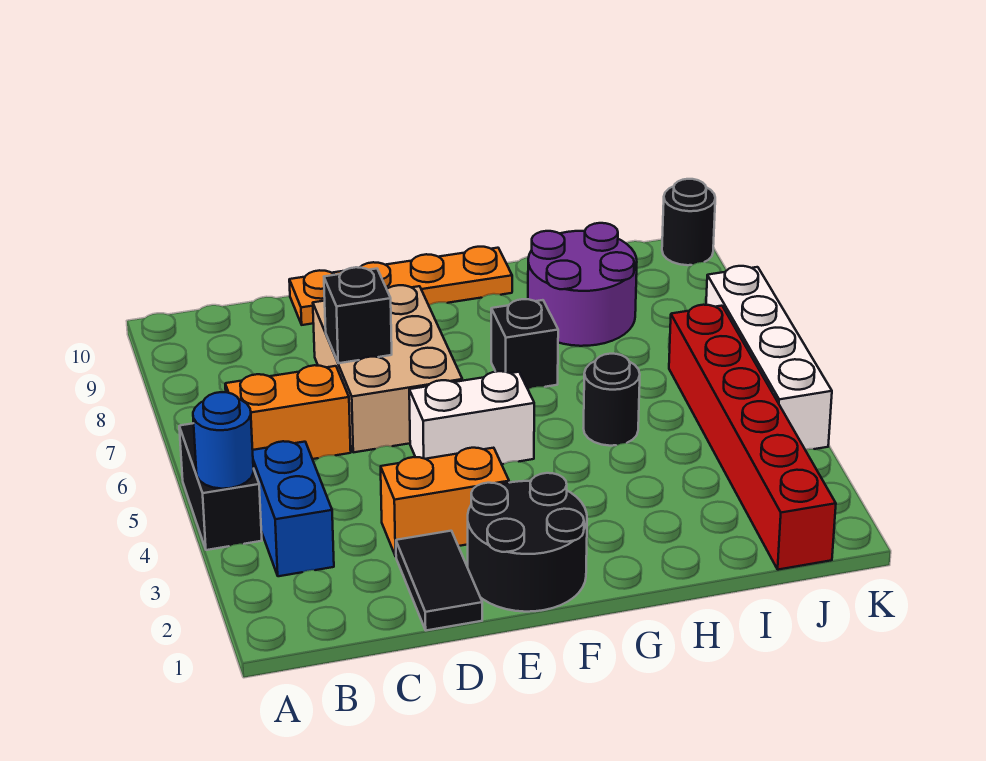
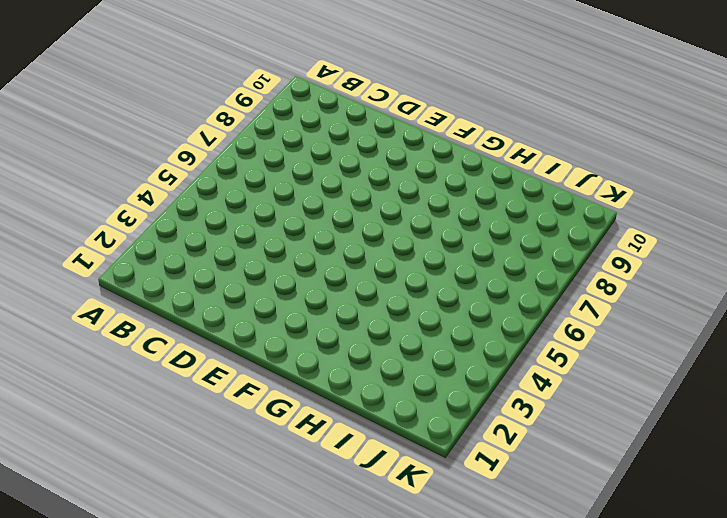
none -> black brick A4:A5 level 1
none -> blue brick B3:B4 level 1
none -> orange brick B6:C6 level 1

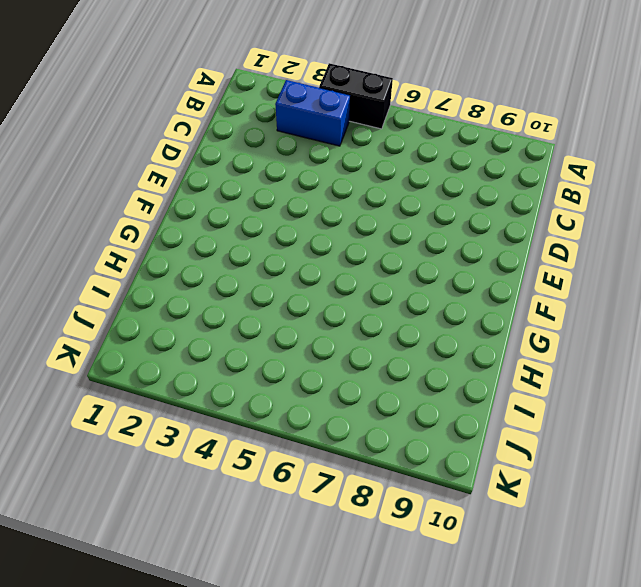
none -> orange brick B6:C6 level 1
none -> black tile D1:D2 level 1
none -> orange brick D3:E3 level 1

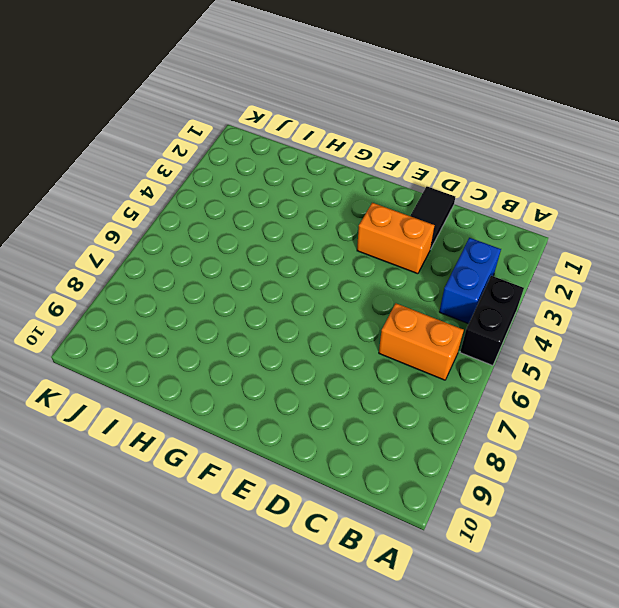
none -> tan brick D6:E8 level 1
none -> orange plate D10:G10 level 1
none -> black round brick E1:F2 level 1

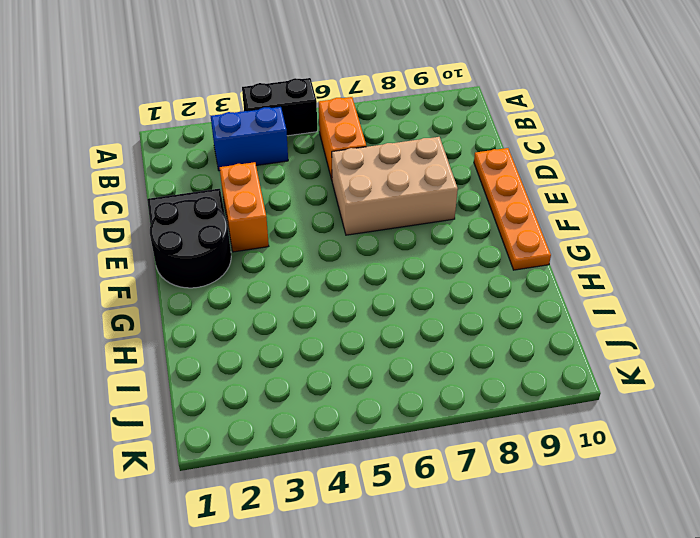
none -> white brick E5:F5 level 1
none -> black brick G7 level 1
none -> black round brick H5 level 1

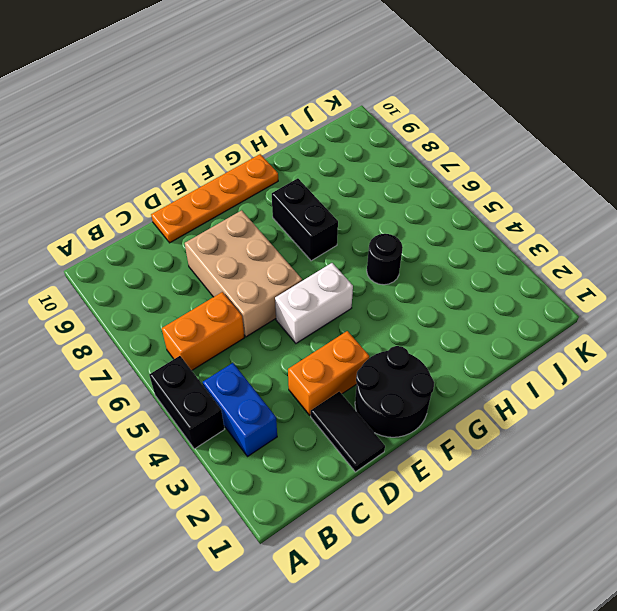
black brick G7:G8 level 1 -> black brick G7 level 1
none -> purple round brick H8:I9 level 1
none -> red brick J1:J6 level 1
none -> white brick K4:K7 level 1

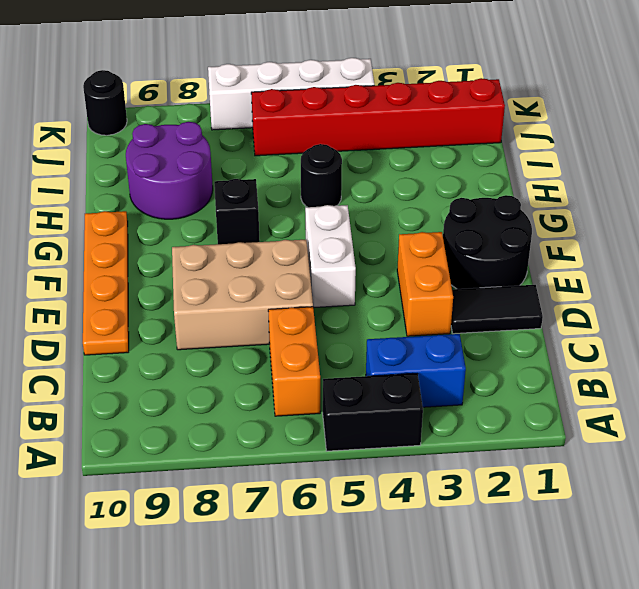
none -> blue round brick A4 level 2
none -> black brick D7 level 2

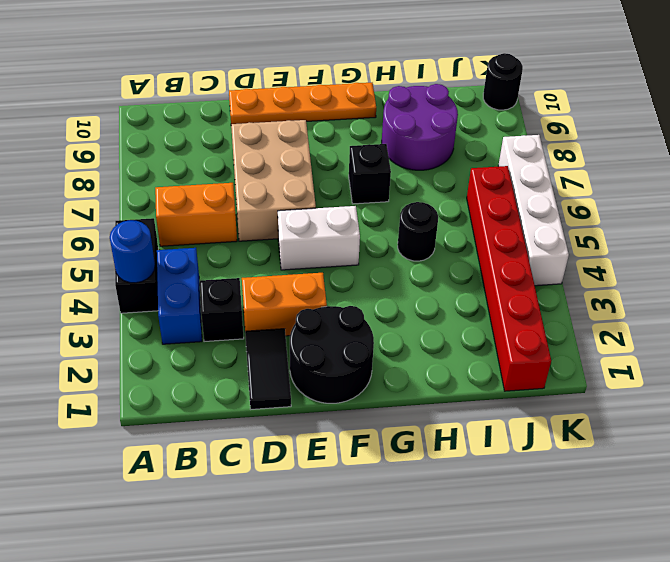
black brick C3 level 1 -> black brick D7 level 2

